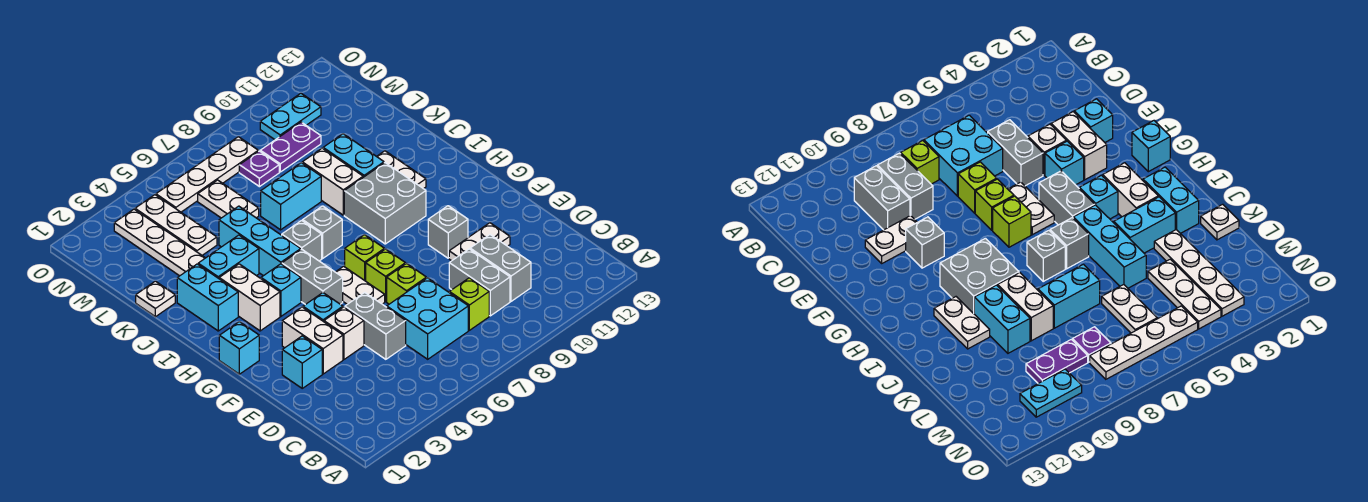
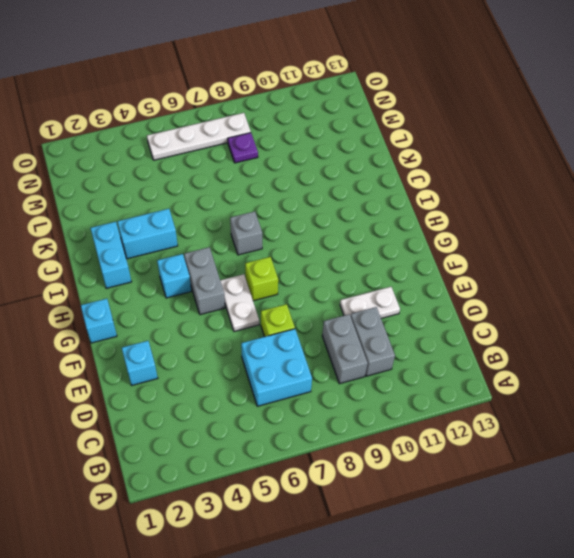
none -> lime brick C8 level 1
none -> grey brick D5:E5 level 1
none -> white brick E3:F3 level 1
none -> white brick E4 level 1

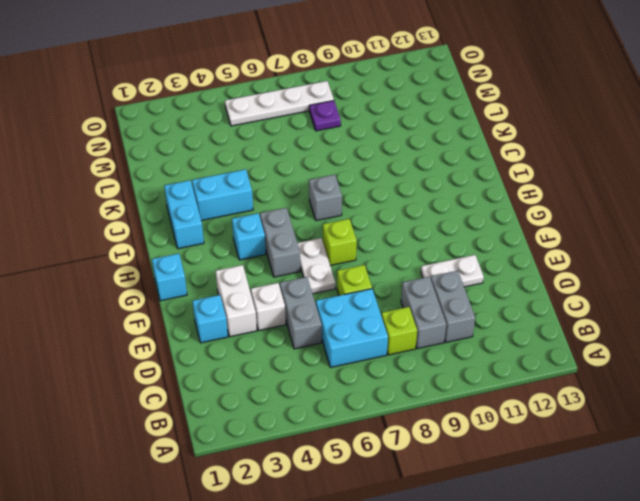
none -> cyan brick F4 level 1
none -> lime brick F7 level 1
none -> grey brick F10 level 1
none -> white brick H3:I3 level 1

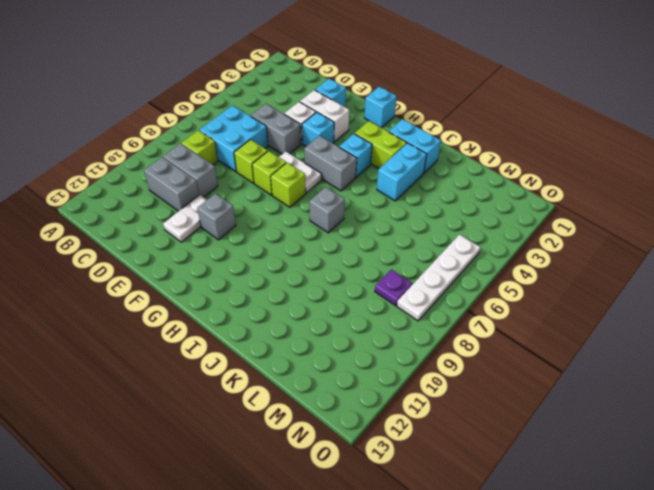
lime brick H3:I3 level 1 -> white brick H3:I3 level 1
none -> grey brick H9:I10 level 1
none -> cyan brick I5:K5 level 1
none -> grey brick I6 level 1
none -> white plate I11:J11 level 1

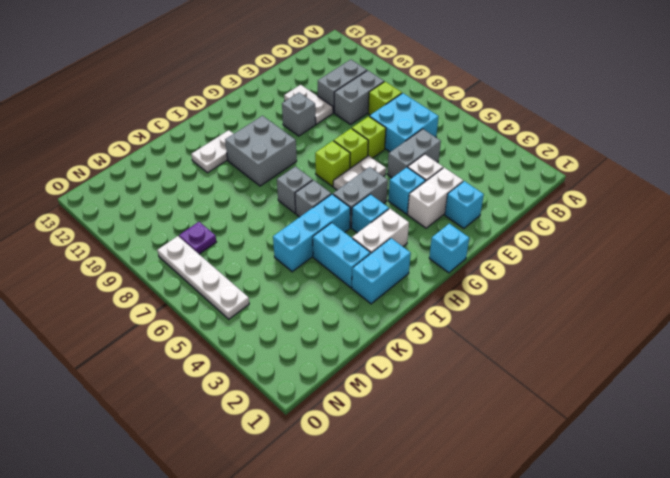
none -> white brick J9:K9 level 1
none -> cyan brick J10:K10 level 1
none -> white plate K1 level 1
none -> white plate K3:N3 level 1

